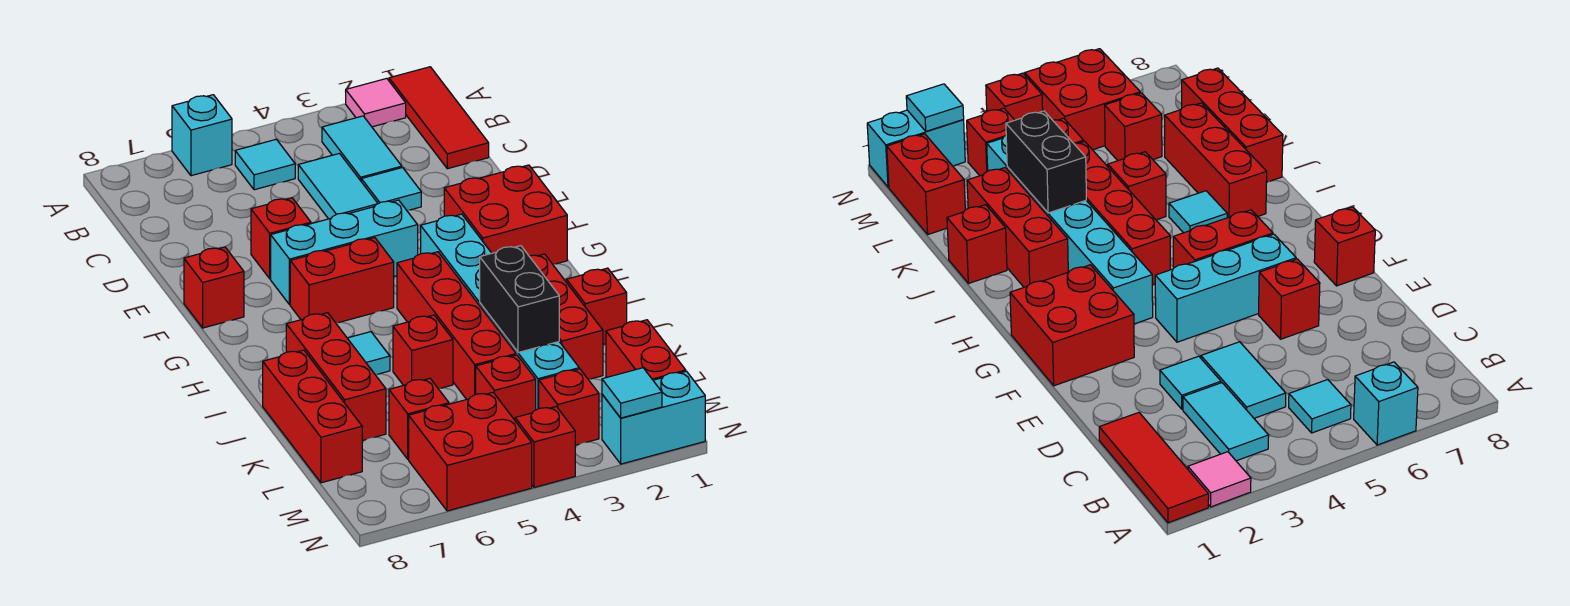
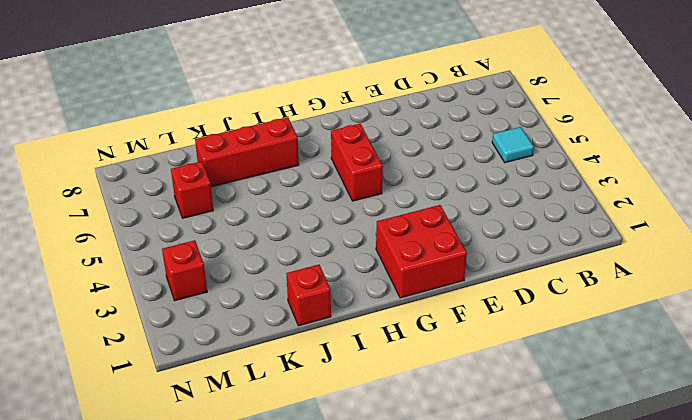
none -> red tile A1:C1 level 1
none -> pink tile A2 level 1
none -> cyan brick A6 level 1

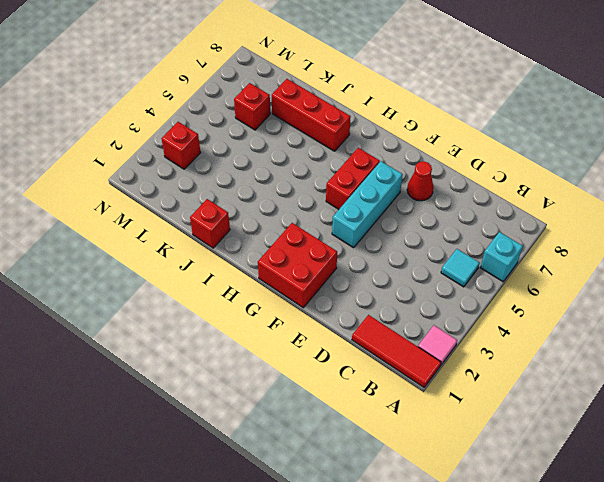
red cone E7 level 1 -> none
none -> cyan tile B3:C3 level 1
none -> cyan tile C4:D4 level 1
none -> cyan tile D3 level 1

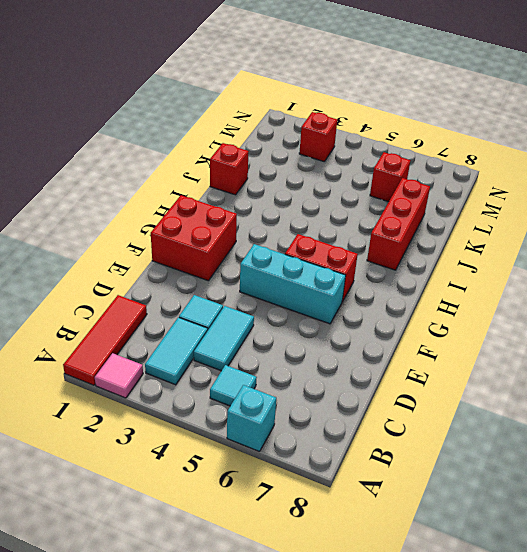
none -> red brick E6 level 1
none -> red brick F8 level 1
none -> cyan brick G3:L3 level 1

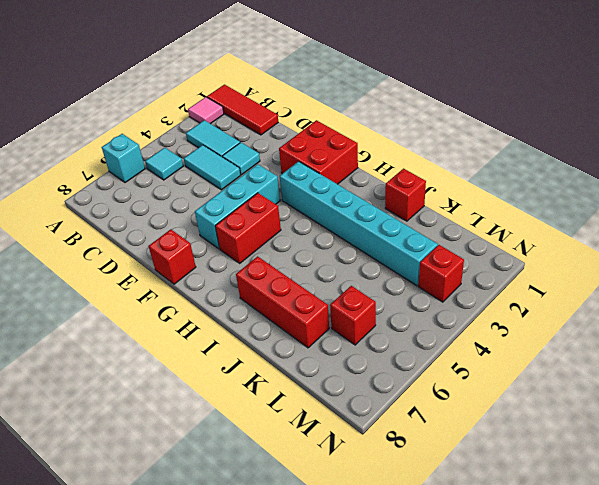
none -> red brick E6 level 1
none -> red brick H4:K4 level 1
none -> red brick I2:K2 level 1

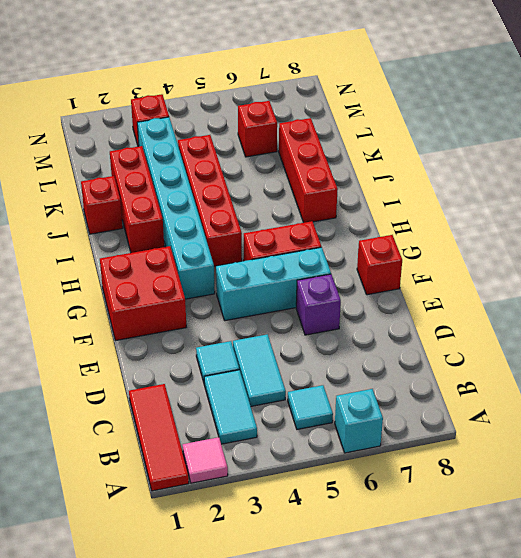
purple brick E6 level 1 -> red brick E6 level 1
none -> cyan tile I6 level 1
none -> red brick J5 level 1
none -> red brick J8:L8 level 1

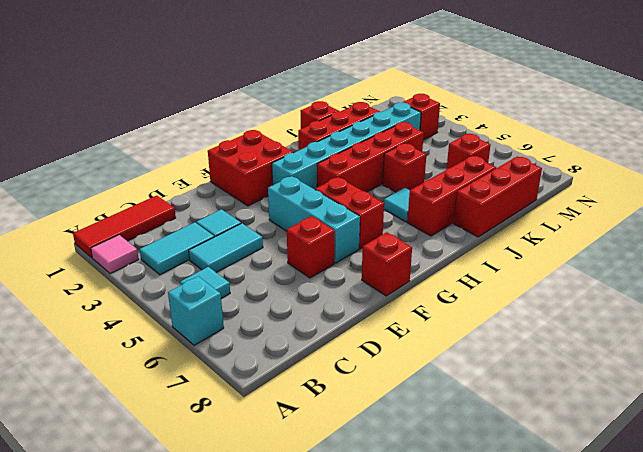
none -> red brick L1:M1 level 1
none -> red brick L4 level 1
none -> red brick M5:N6 level 1

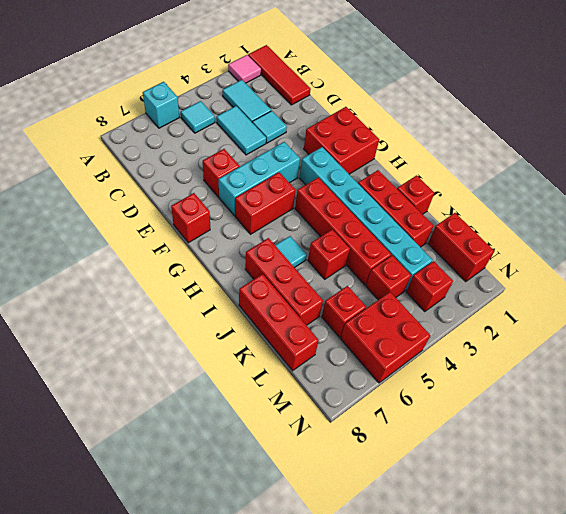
none -> cyan brick N1:N2 level 1
none -> red brick N4 level 1
none -> black brick J3:K3 level 2

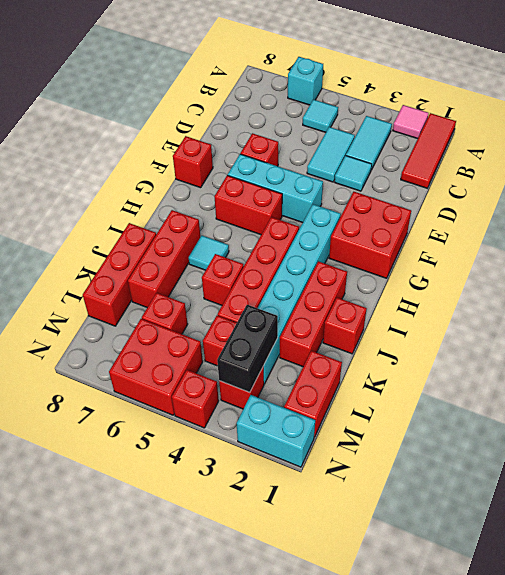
black brick L3:M3 level 2 -> black brick J3:K3 level 2
none -> cyan tile N2 level 2

